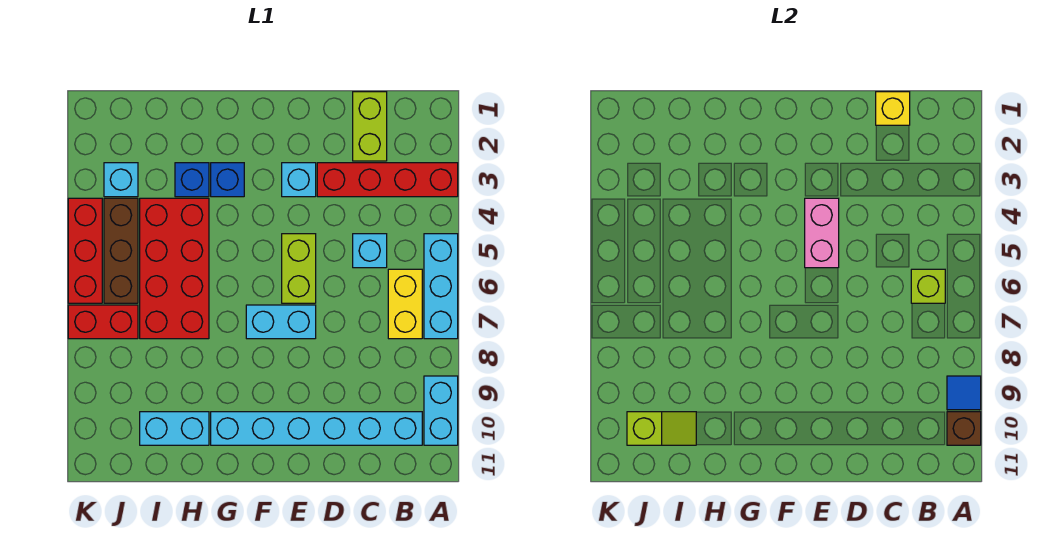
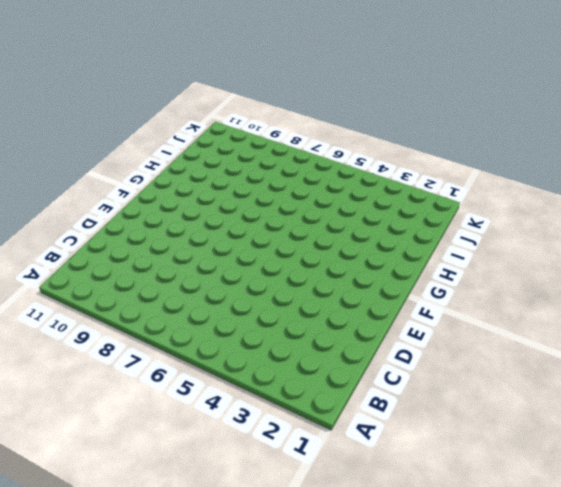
none -> red brick A3:D3 level 1
none -> cyan brick A5:A7 level 1
none -> cyan brick A9:A10 level 1

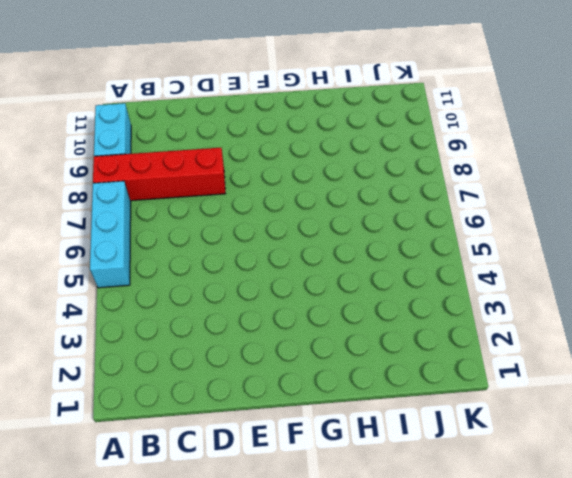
red brick A8:D8 level 1 -> red brick A3:D3 level 1
none -> yellow brick B6:B7 level 1
none -> cyan brick B10:G10 level 1
none -> lime brick C1:C2 level 1

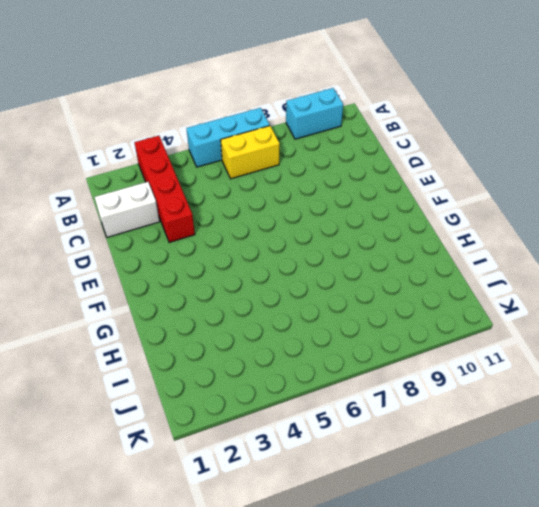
white brick C1:C2 level 1 -> lime brick C1:C2 level 1
none -> cyan brick B10:G10 level 1
none -> cyan brick C5 level 1
none -> cyan brick E3 level 1

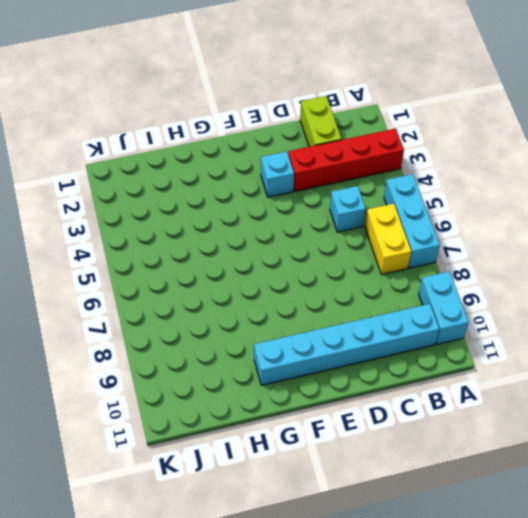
none -> lime brick E5:E6 level 1
none -> cyan brick E7:F7 level 1
none -> blue brick G3 level 1

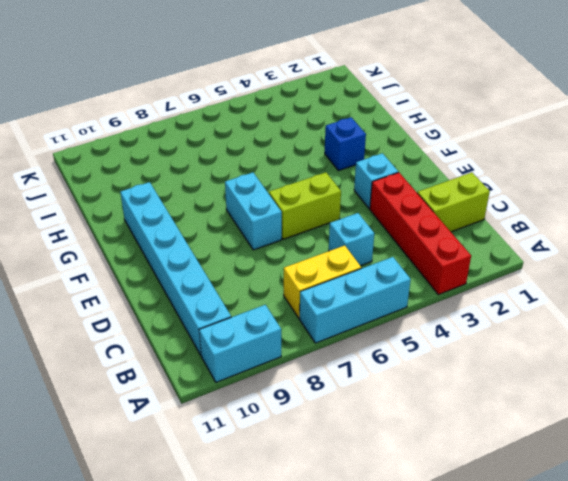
none -> blue brick H3 level 1
none -> red brick H4:I7 level 1
none -> cyan brick H10:I10 level 1

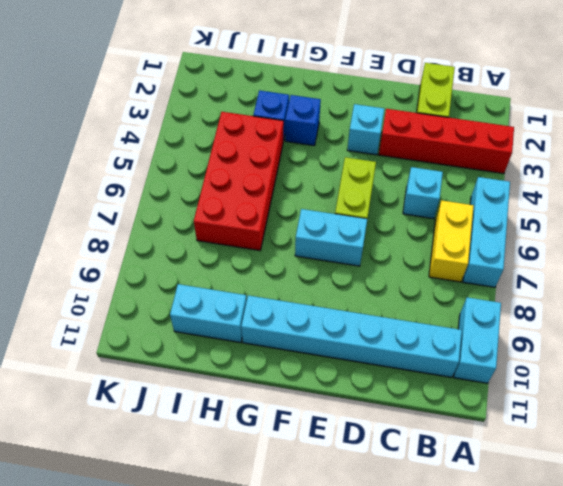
none -> cyan brick J3 level 1
none -> brown brick J4:J6 level 1
none -> red brick J7:K7 level 1

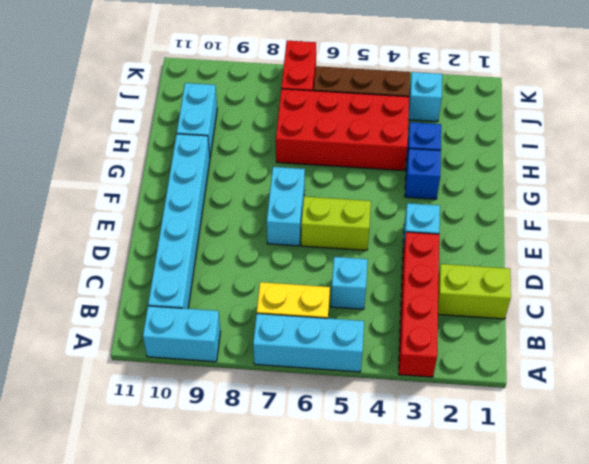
none -> red brick K4:K6 level 1
none -> blue tile A9 level 2
none -> brown brick A10 level 2

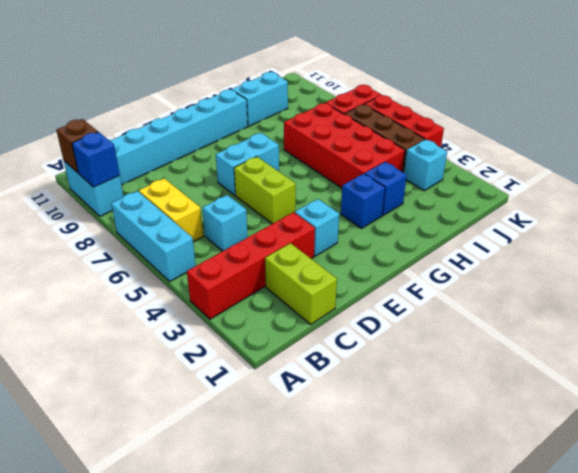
blue brick A9 level 2 -> blue tile A9 level 2
none -> lime brick B6 level 2
none -> yellow brick C1 level 2
none -> pink brick E4:E5 level 2

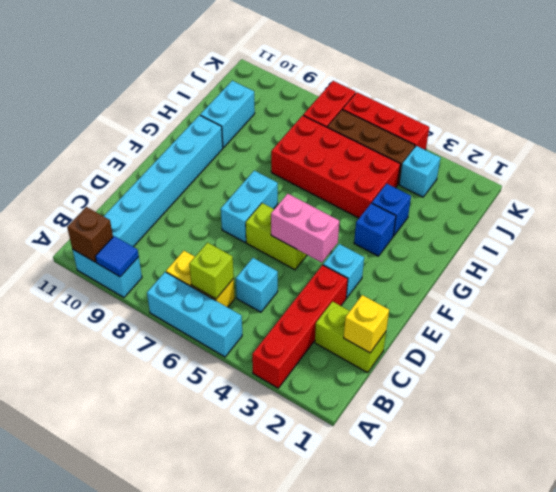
none -> lime slope I10:J10 level 2 top J

